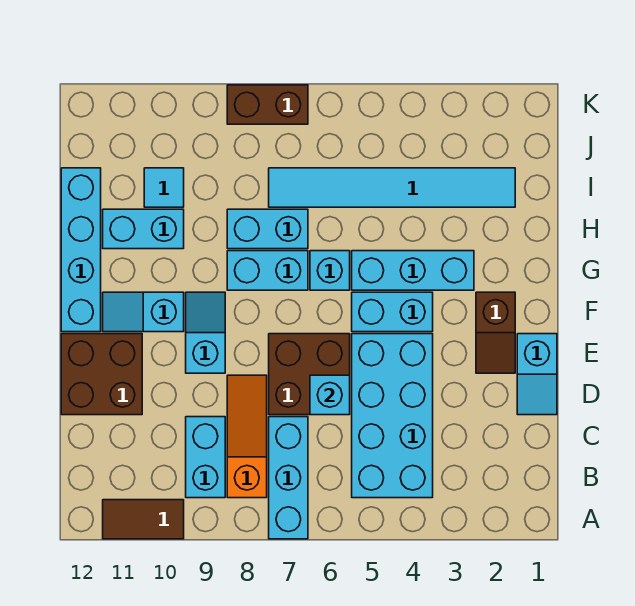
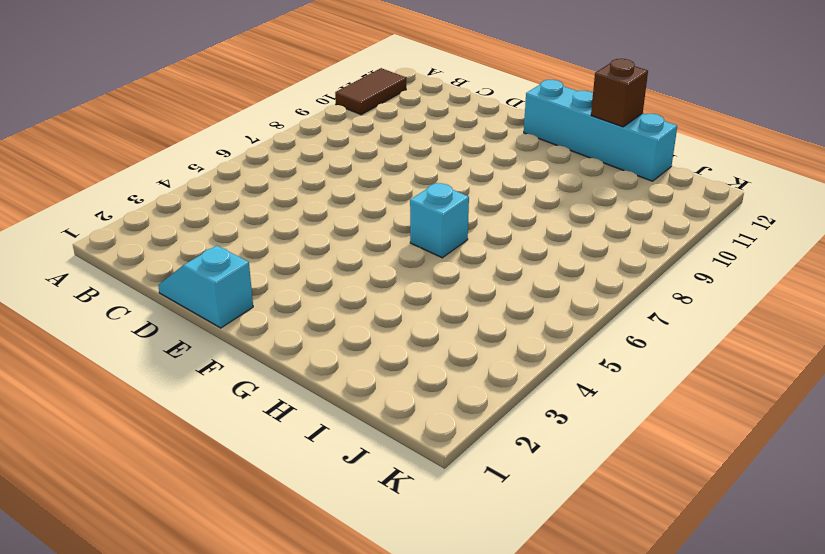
brown brick H12 level 2 -> none
none -> cyan brick A7:C7 level 1
none -> cyan brick B4:E5 level 1
none -> orange slope B8:D8 level 1 top B

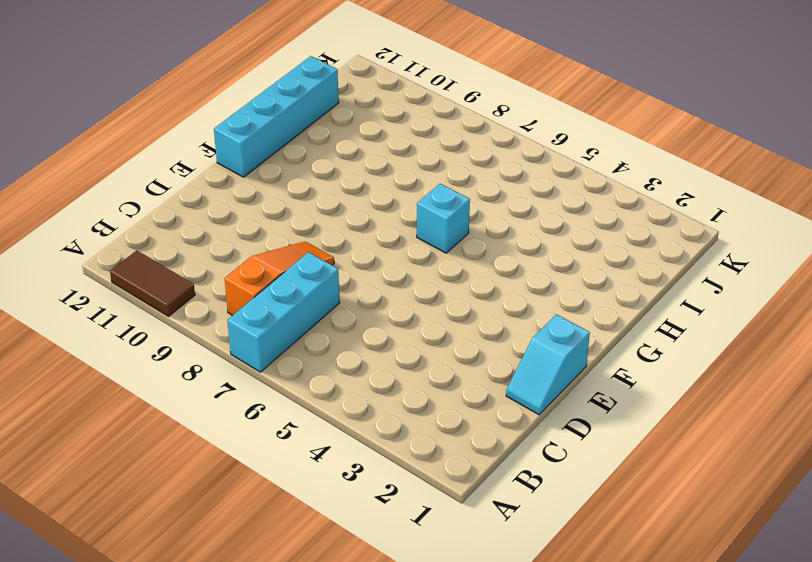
none -> cyan brick B4:E5 level 1
none -> cyan brick B9:C9 level 1
none -> brown brick D6:E7 level 1

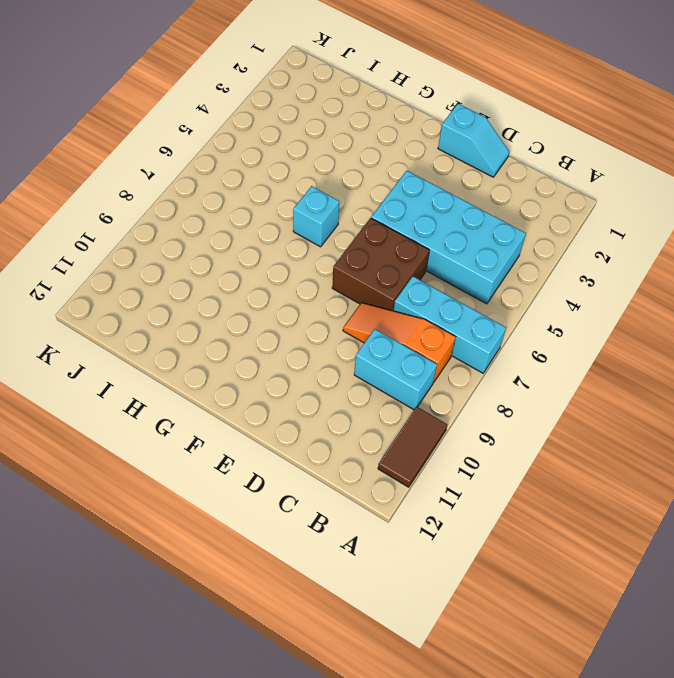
none -> brown brick D11:E12 level 1
none -> brown slope E2:F2 level 1 top F
none -> cyan slope E9:F9 level 1 top E

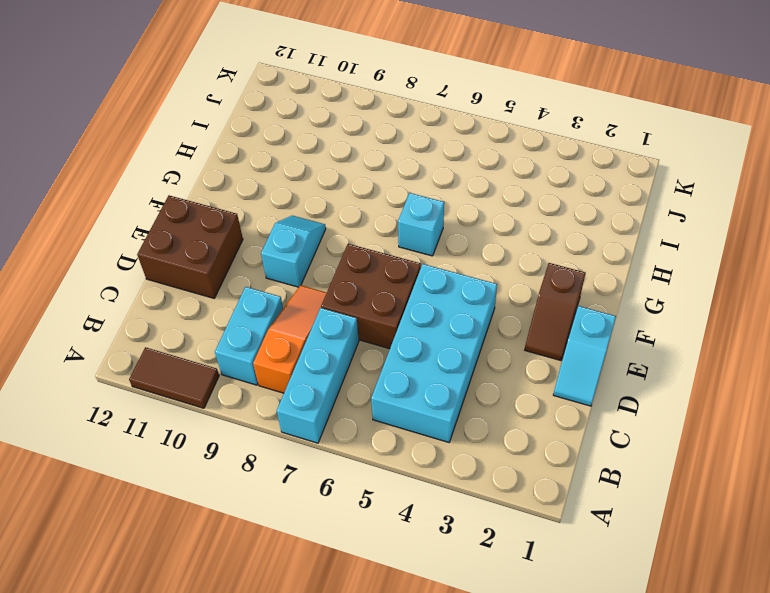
none -> cyan brick F4:F5 level 1
none -> cyan slope F10:F11 level 1 top 10
none -> cyan brick F12:I12 level 1

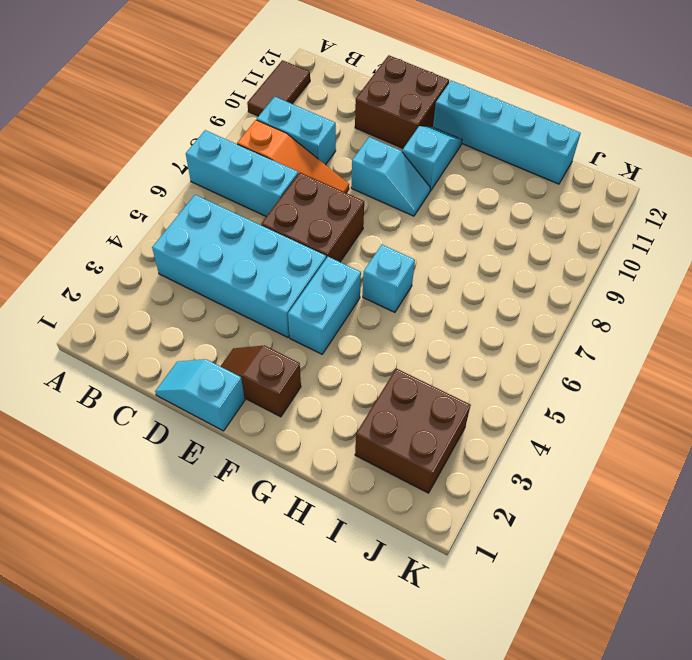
brown brick I2:J3 level 1 -> cyan tile I2:I7 level 1
none -> cyan brick G3:G5 level 1
none -> cyan brick G7:G8 level 1
none -> cyan brick H7:H8 level 1

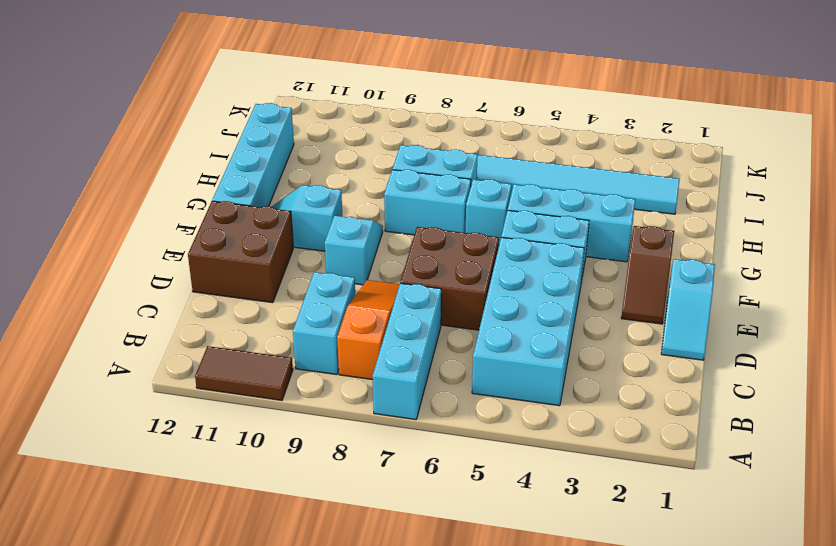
none -> cyan brick H10:H11 level 1
none -> cyan tile I10 level 1
none -> brown brick K7:K8 level 1

